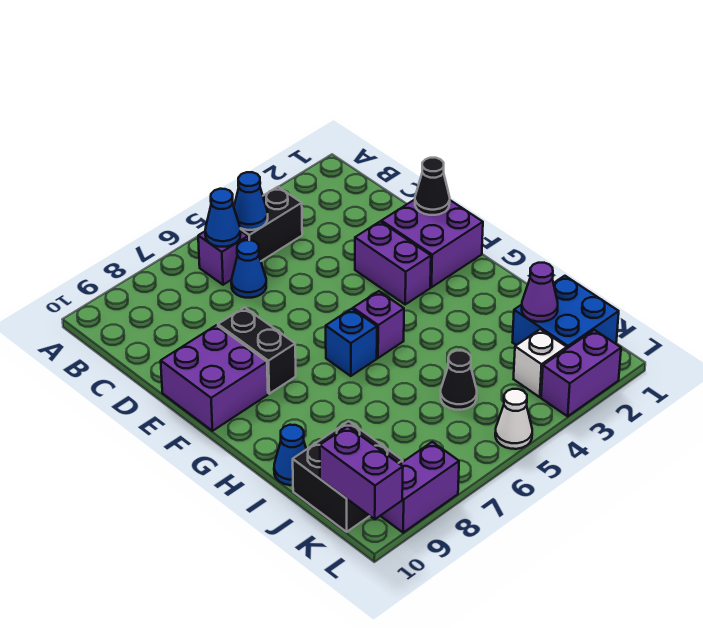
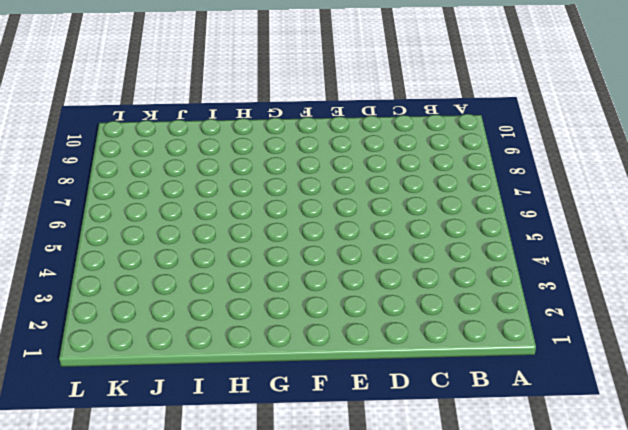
none -> black brick B4:B5 level 1
none -> purple brick B6 level 1
none -> blue cone C6 level 1

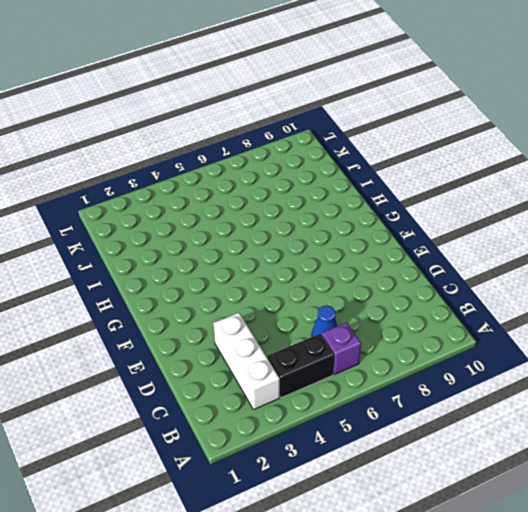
white brick B3:D3 level 1 -> none
none -> purple brick E1:F2 level 1
none -> purple brick E3:F3 level 1
none -> black brick E8:F8 level 1

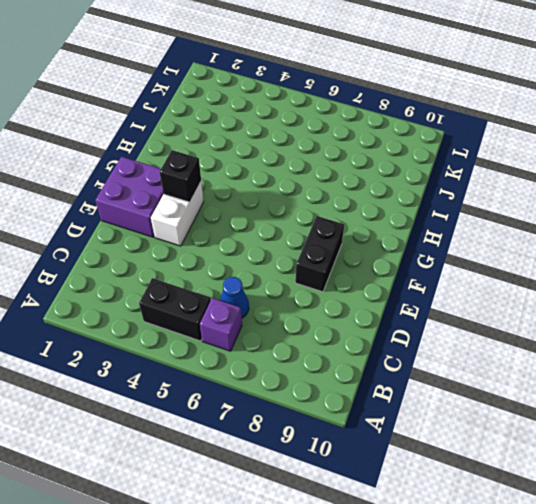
white brick E3:F3 level 1 -> purple brick E3:F3 level 1
black brick F3 level 2 -> none
none -> purple brick E9:F10 level 1
none -> purple brick G5 level 1
none -> blue brick G6 level 1

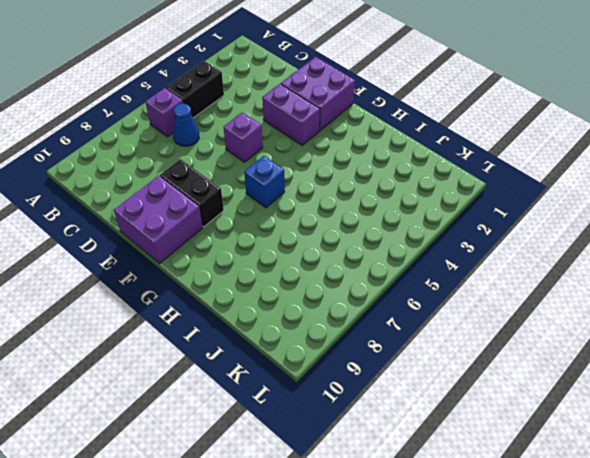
purple brick E5 level 1 -> purple brick G5 level 1
none -> blue cone I10 level 1
none -> blue brick J1:K2 level 1
none -> black cone J5 level 1

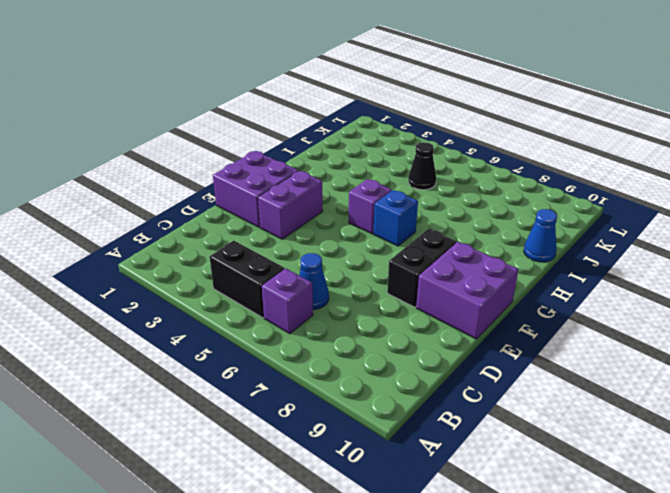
none -> blue brick J1:K2 level 1
none -> black brick J9:K10 level 1
none -> white brick K3 level 1

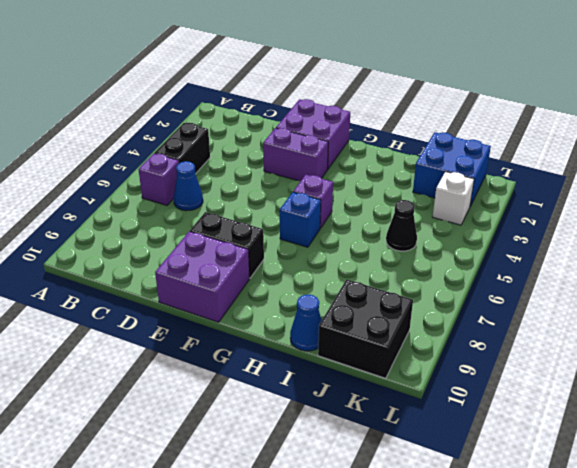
none -> purple brick L2:L3 level 1
none -> white cone L5 level 1
none -> purple brick L8:L9 level 1

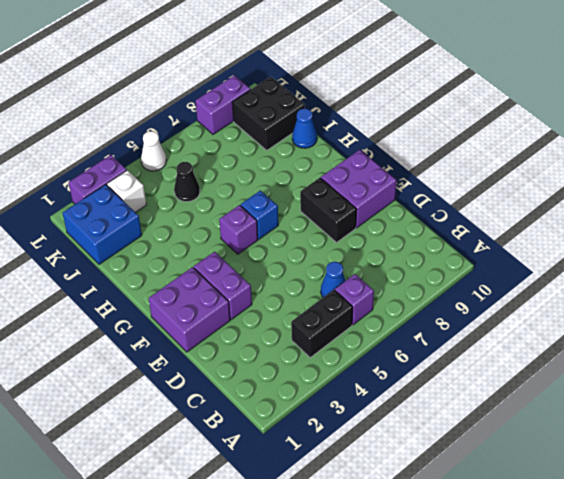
none -> blue cone B5 level 2
none -> blue cone B6 level 2
none -> black cone E1 level 2

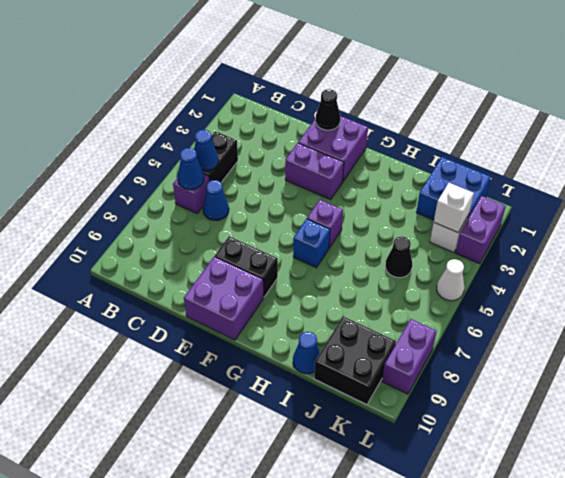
white brick K3 level 2 -> none
none -> purple cone J2 level 2
none -> purple brick K10:L10 level 2

